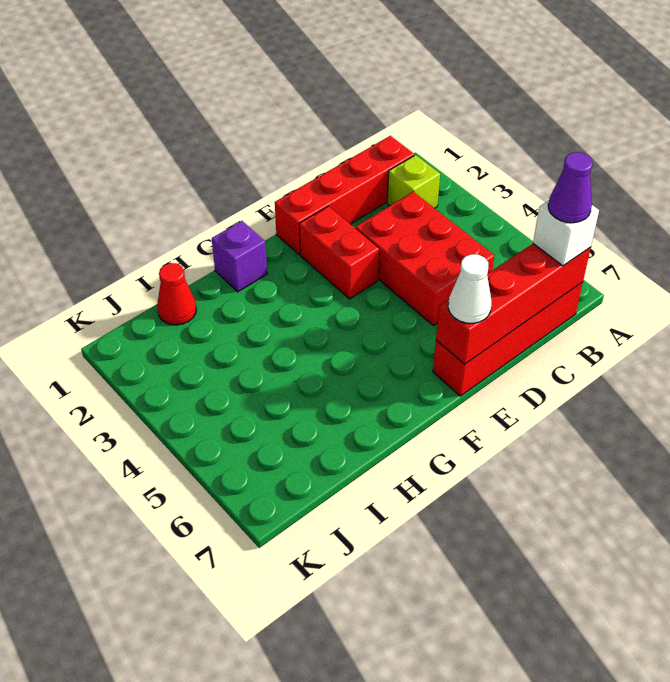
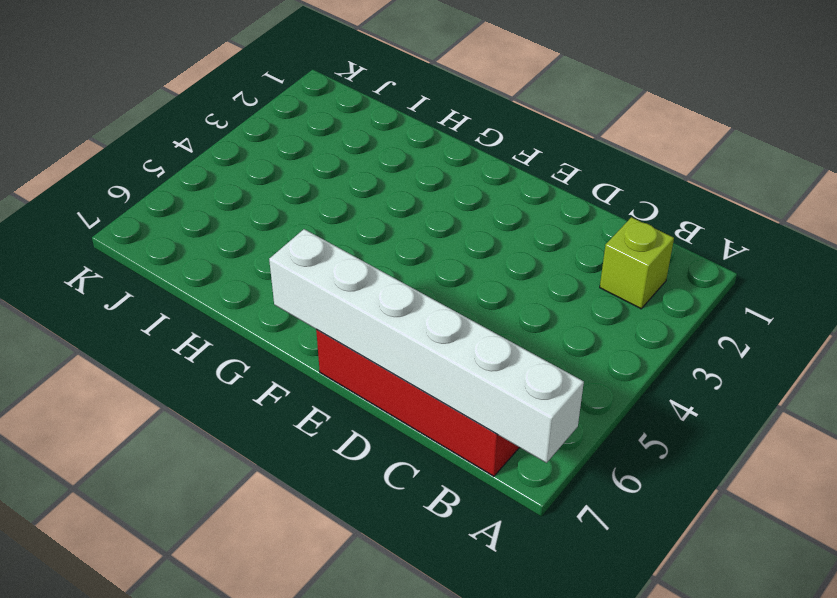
white brick A7:F7 level 2 -> red brick B7:E7 level 2
none -> red brick B1:E1 level 1
none -> red brick C3:D5 level 1

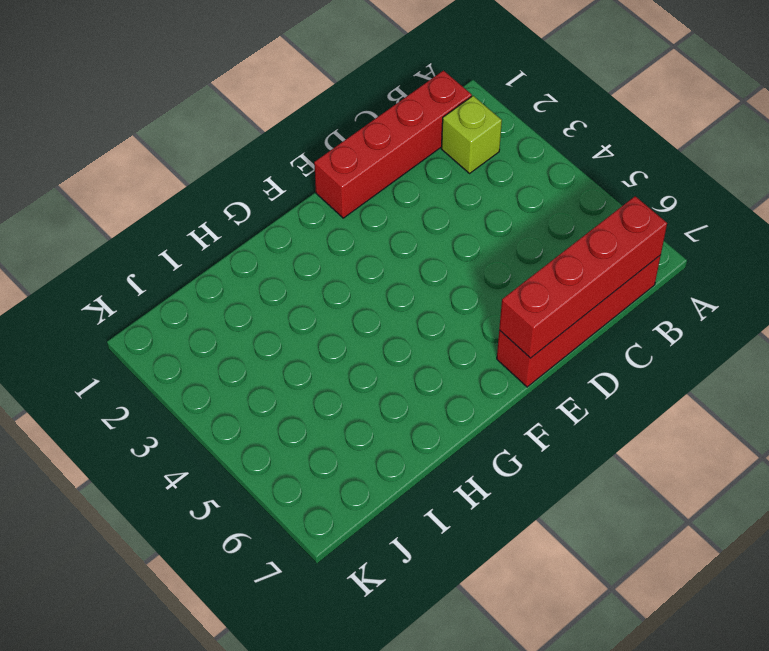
none -> red brick C3:D5 level 1
none -> red brick E2:E3 level 1

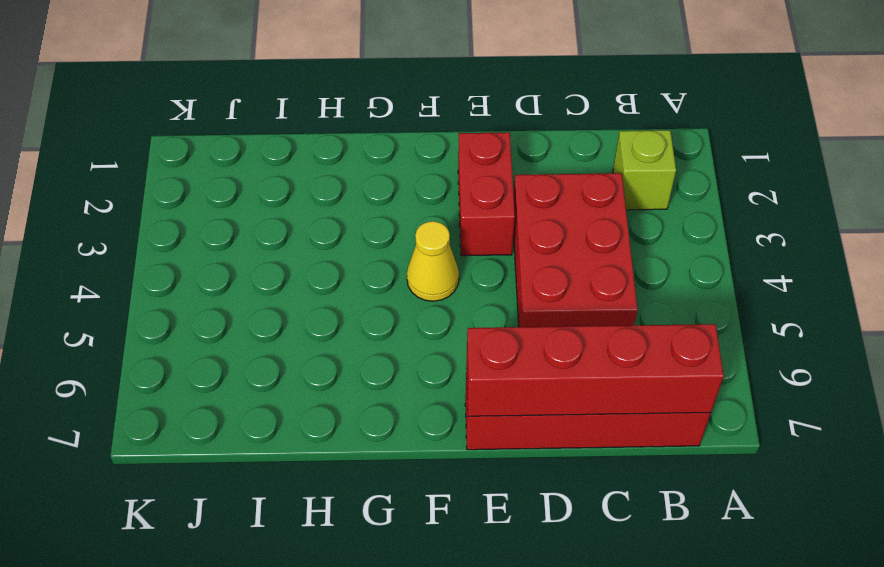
yellow cone F4 level 1 -> none
none -> red brick B1:E1 level 1
none -> purple brick G1 level 1

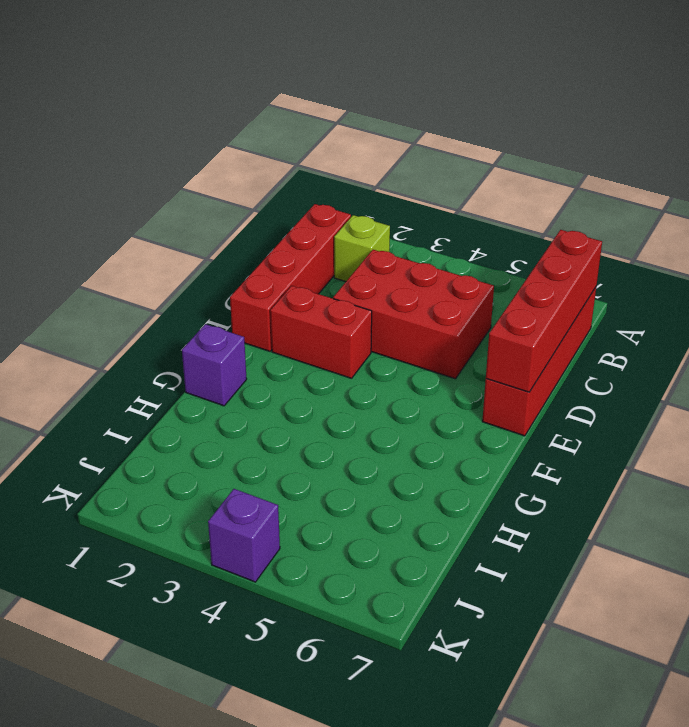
purple brick K4 level 1 -> none
none -> red cone I1 level 1
none -> white brick B7 level 3

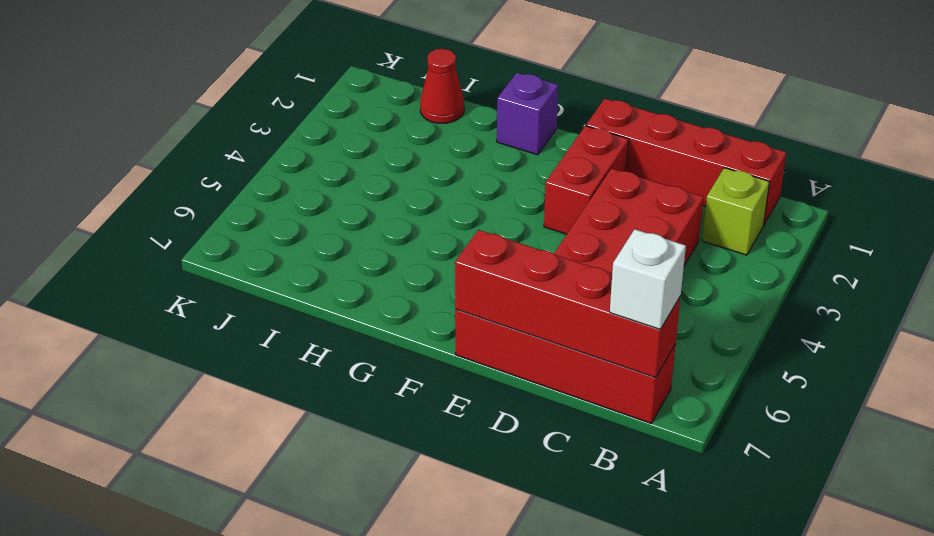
none -> white cone E7 level 3
none -> purple cone B7 level 4

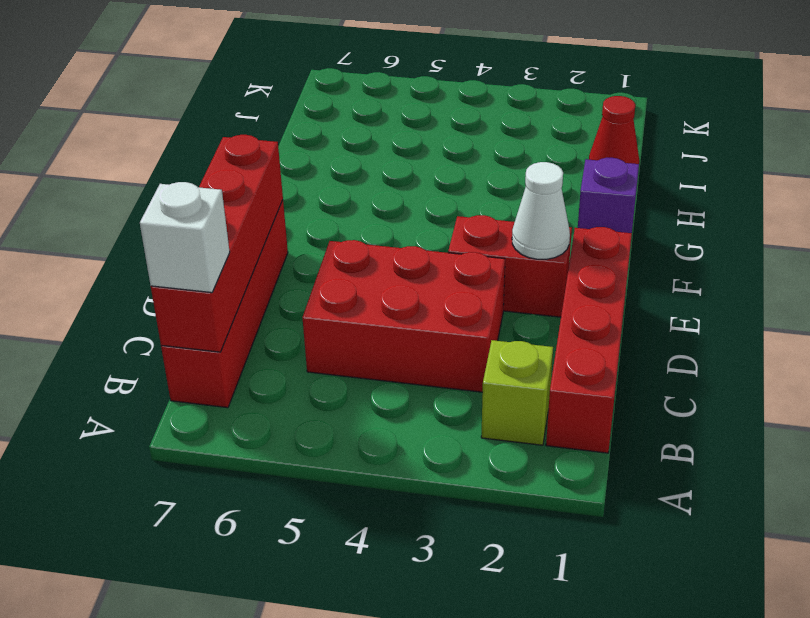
white cone E2 level 2 -> white cone E7 level 3
none -> purple cone B7 level 4

